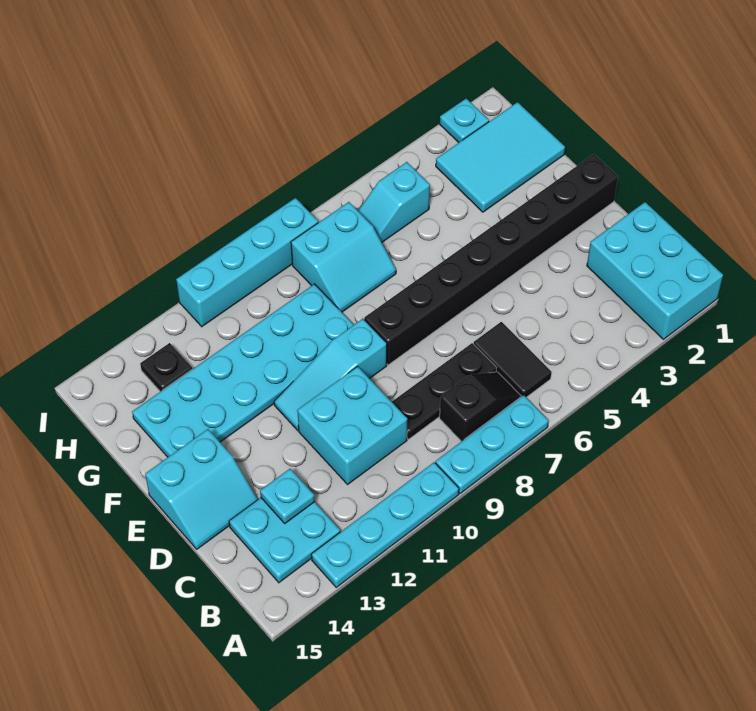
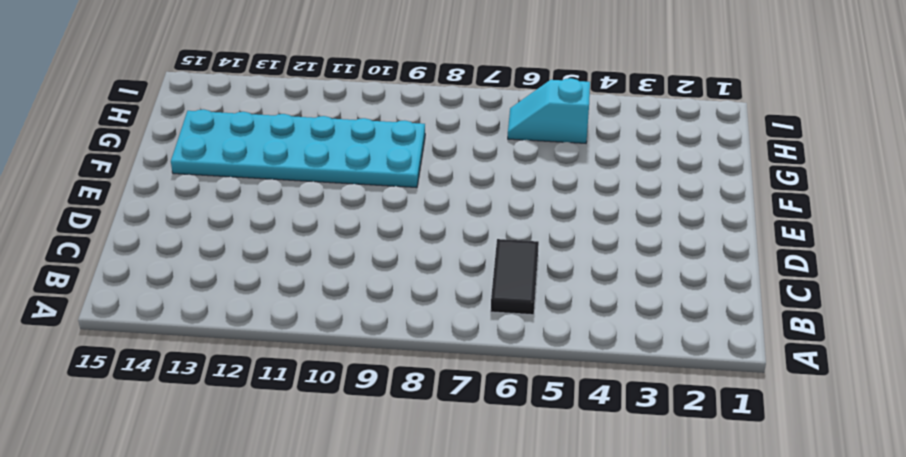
none -> cyan brick A1:C2 level 1
none -> cyan plate A7:A9 level 1
none -> cyan plate A10:A13 level 1

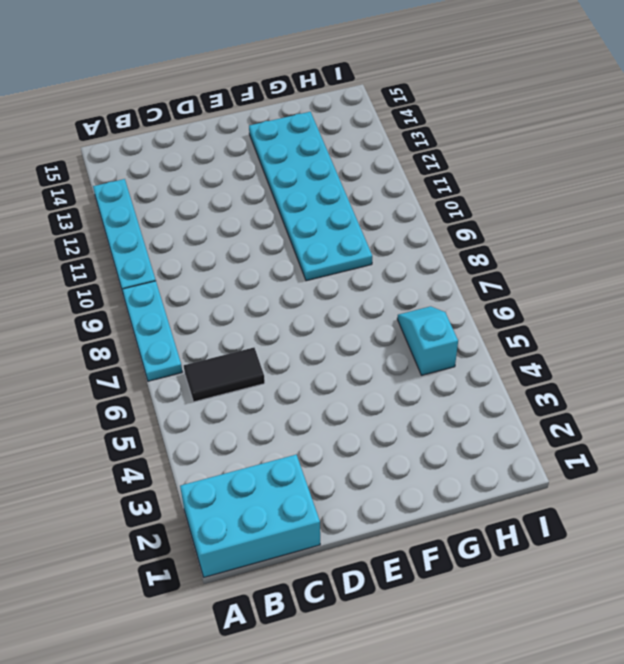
none -> black slope B7:B8 level 1 top 8
none -> cyan plate B13:C14 level 1
none -> black plate C7:C9 level 1

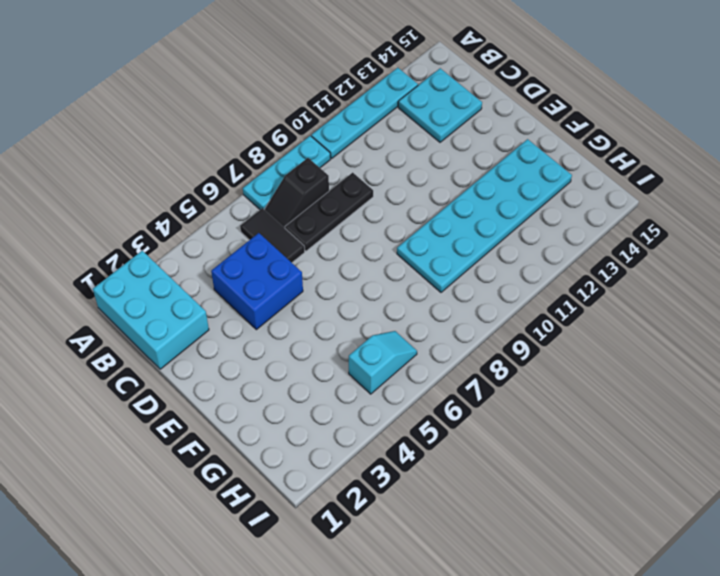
blue brick C4:D5 level 1 -> none
none -> cyan brick C10:D11 level 1
none -> cyan slope D14:E15 level 1 top E
none -> black brick E1:E8 level 1

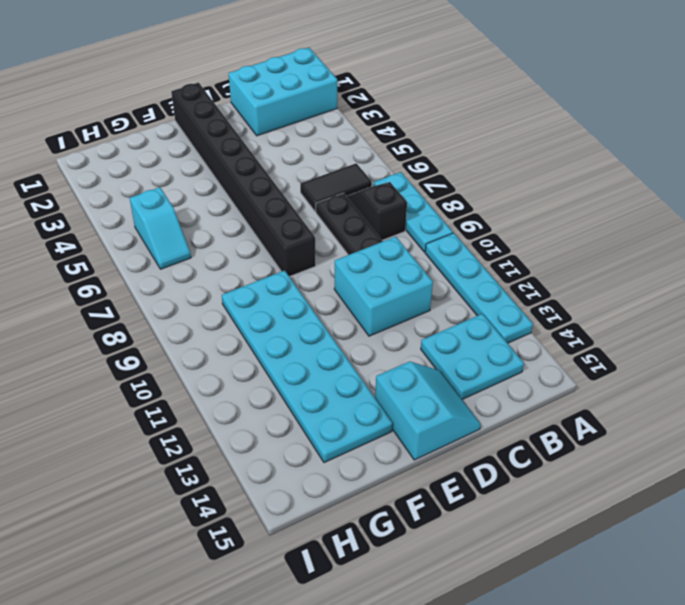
none -> cyan slope E9:E11 level 1 top 9
none -> cyan tile G1:H3 level 1
none -> cyan slope G7:H8 level 1 top H

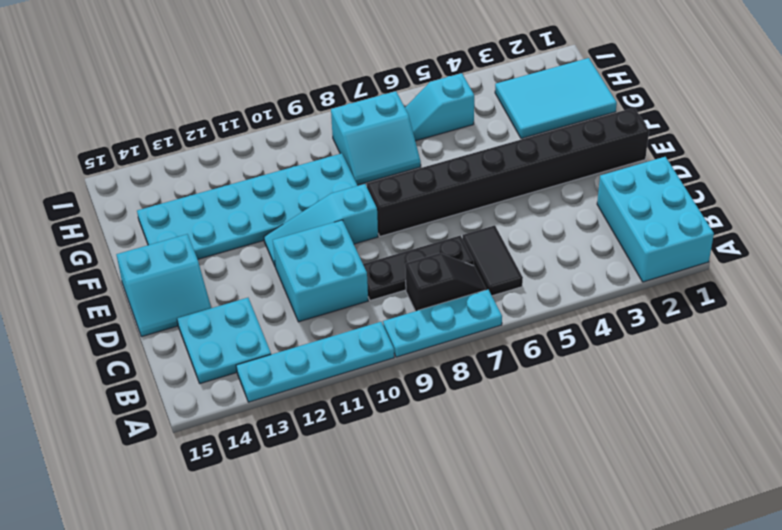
none -> black plate H13 level 1
none -> cyan plate I2 level 1
none -> cyan brick I8:I11 level 1

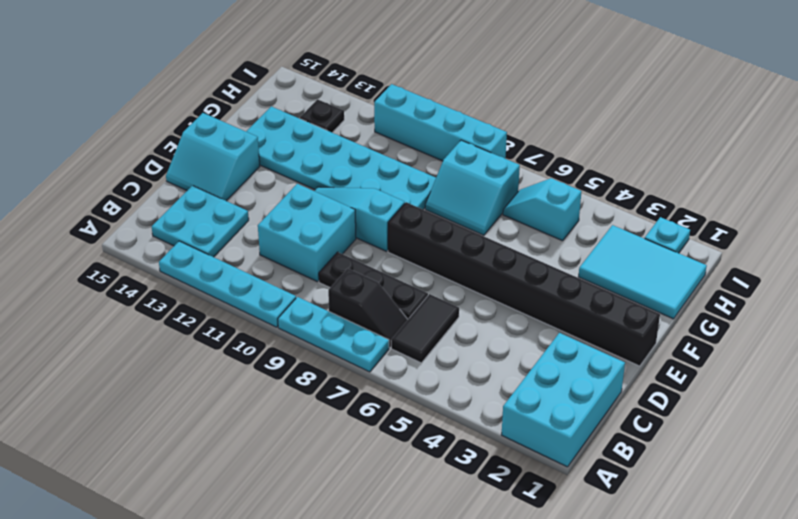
none -> cyan plate C13 level 2

